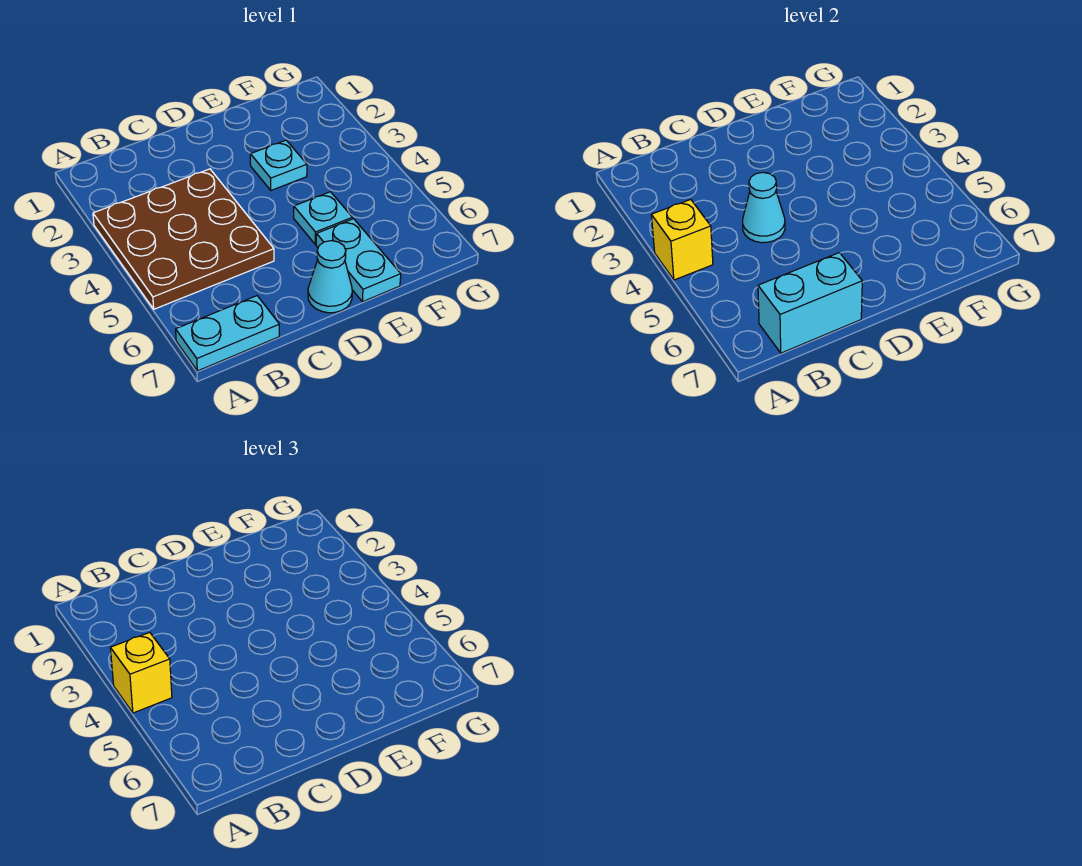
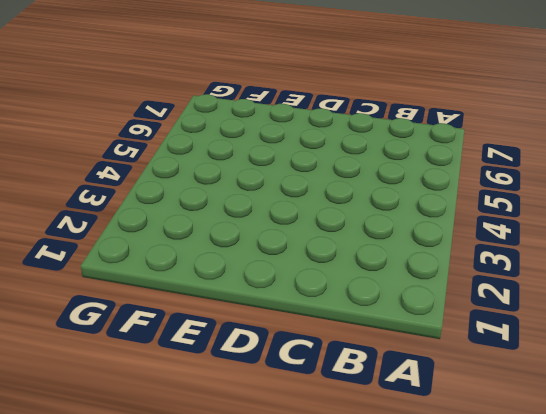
none -> brown plate A3:C5 level 1
none -> cyan plate A7:B7 level 1

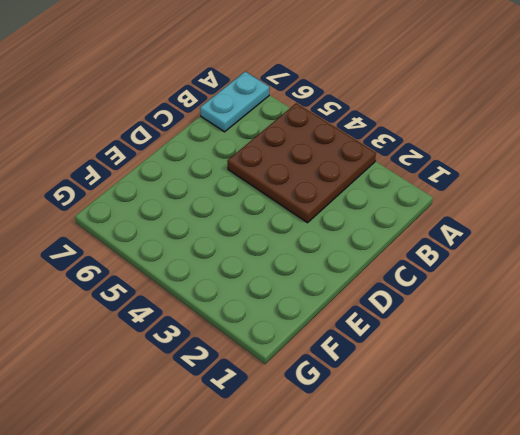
none -> cyan cone D7 level 1
none -> cyan plate E3 level 1

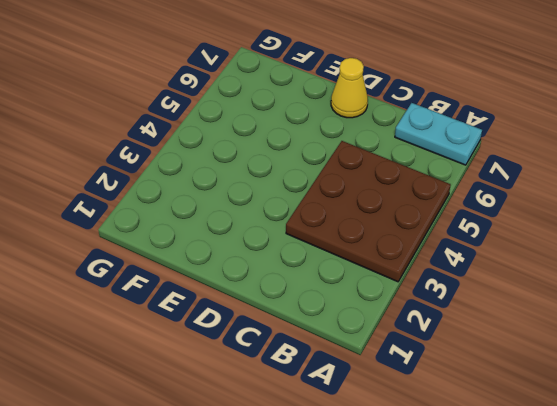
yellow cone D7 level 1 -> cyan cone D7 level 1
none -> cyan plate E3 level 1
none -> cyan plate E5 level 1

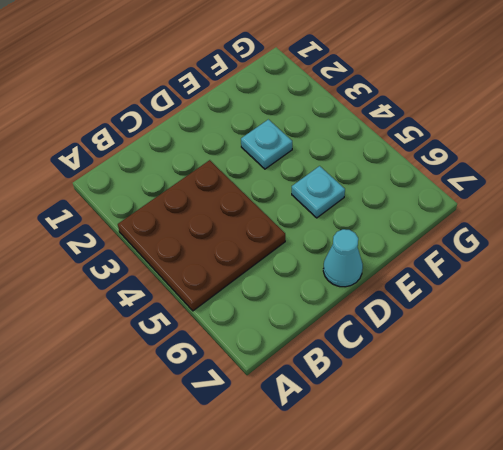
none -> cyan plate A7:B7 level 1
none -> cyan plate E6:E7 level 1

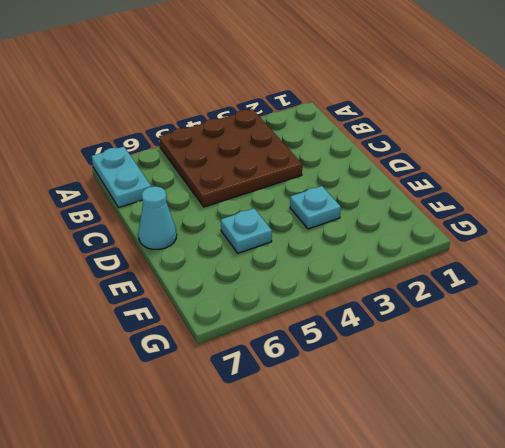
none -> cyan plate E6:E7 level 1
none -> yellow brick A4 level 2

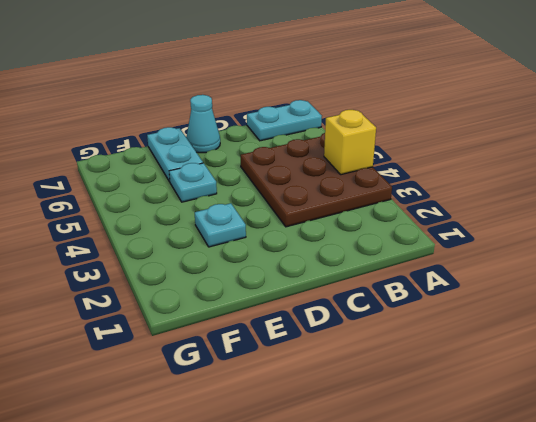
none -> cyan brick B7:C7 level 2
none -> cyan cone C4 level 2

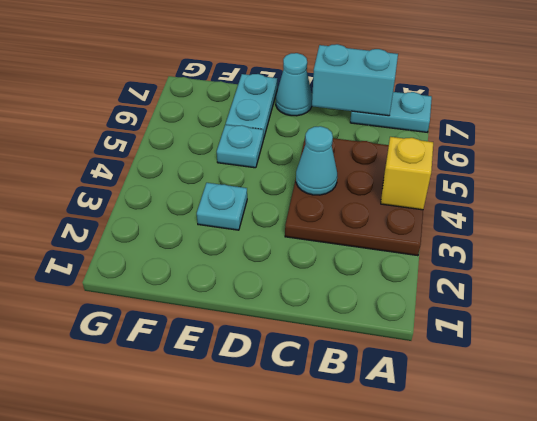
none -> yellow brick A4 level 3

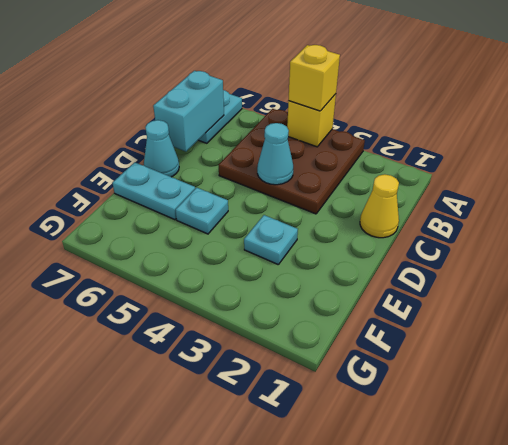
yellow cone C1 level 1 -> none

